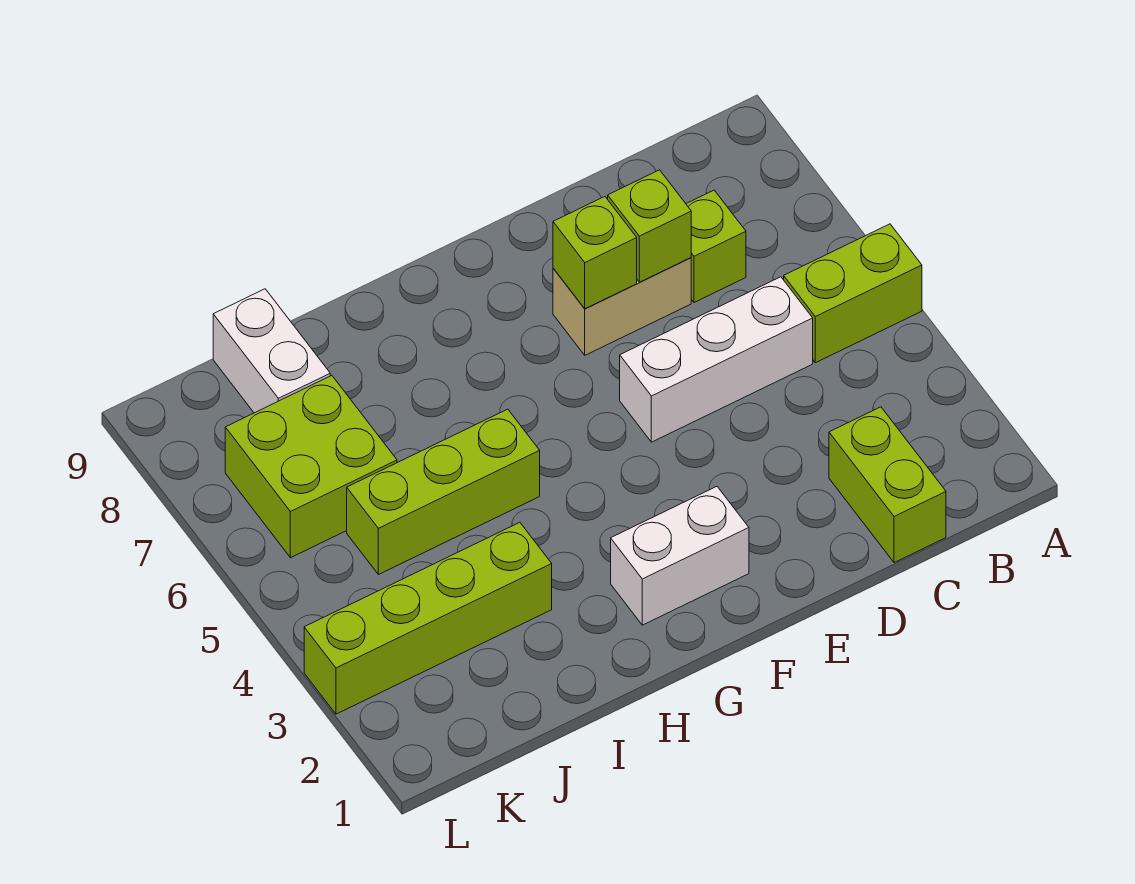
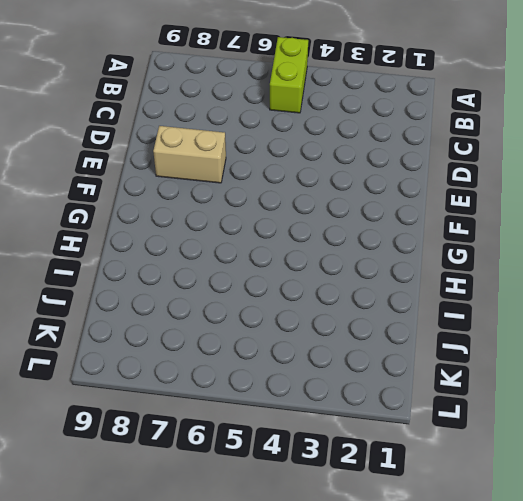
tan brick E7:E8 level 1 -> tan brick D7:E7 level 1
none -> lime brick C1:C2 level 1
none -> white brick C5:E5 level 1
none -> lime brick C7 level 1

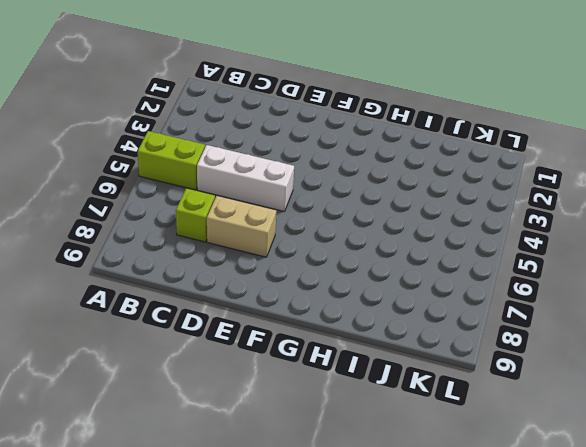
none -> lime brick C1:C2 level 1
none -> white brick F2:G2 level 1
none -> lime brick H5:J5 level 1

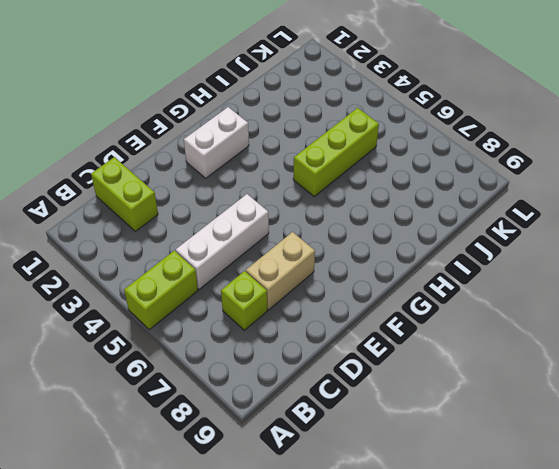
none -> lime brick I3:L3 level 1
none -> lime brick J6:K7 level 1
none -> white brick J8:J9 level 1

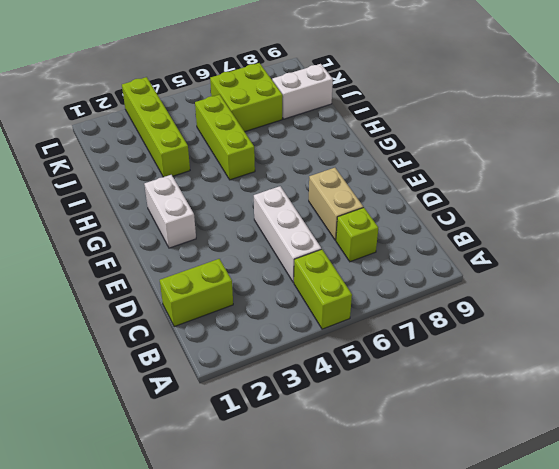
none -> lime brick D7 level 2
none -> lime brick E7 level 2

